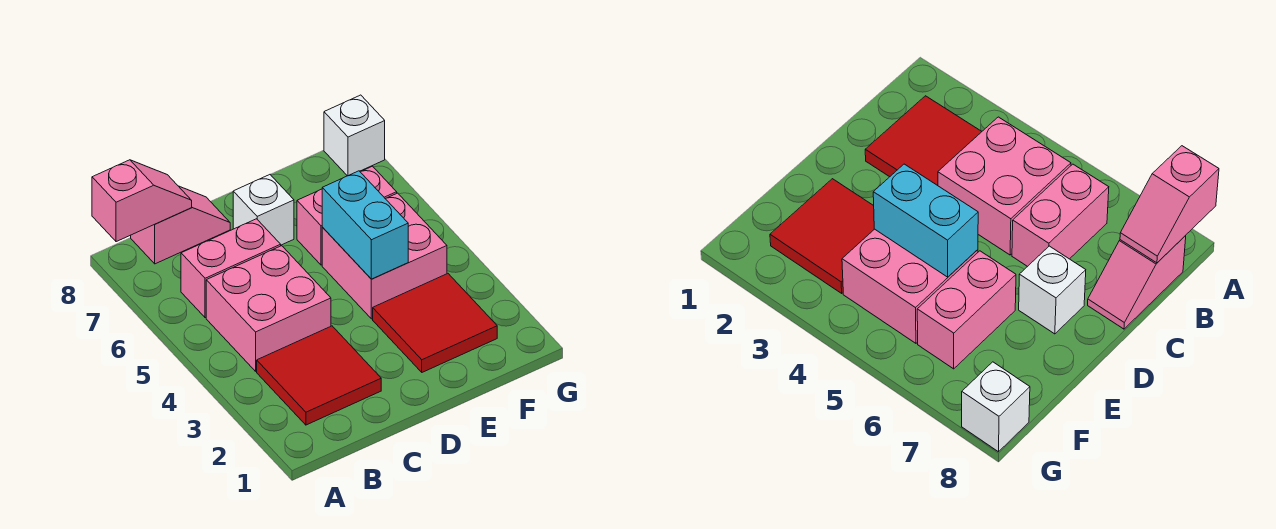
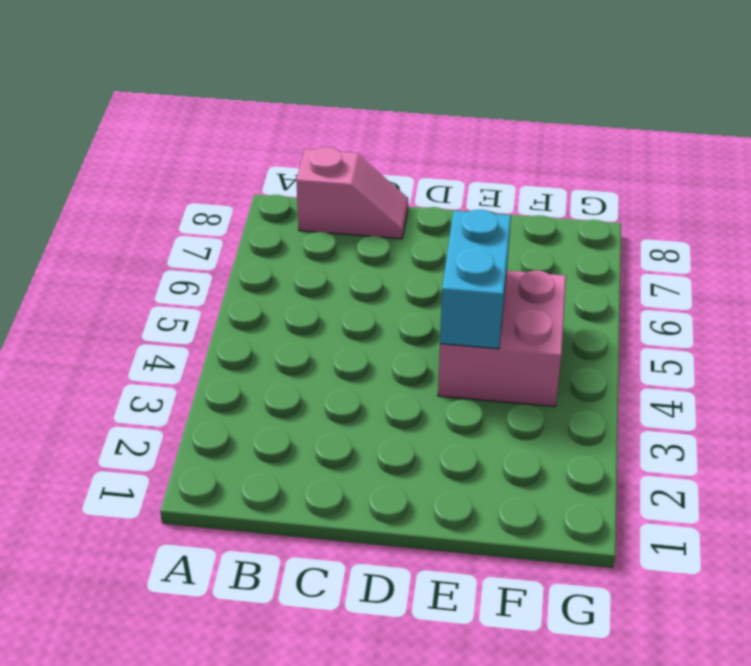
none -> red tile B2:C3 level 1
none -> pink brick B4:C5 level 1

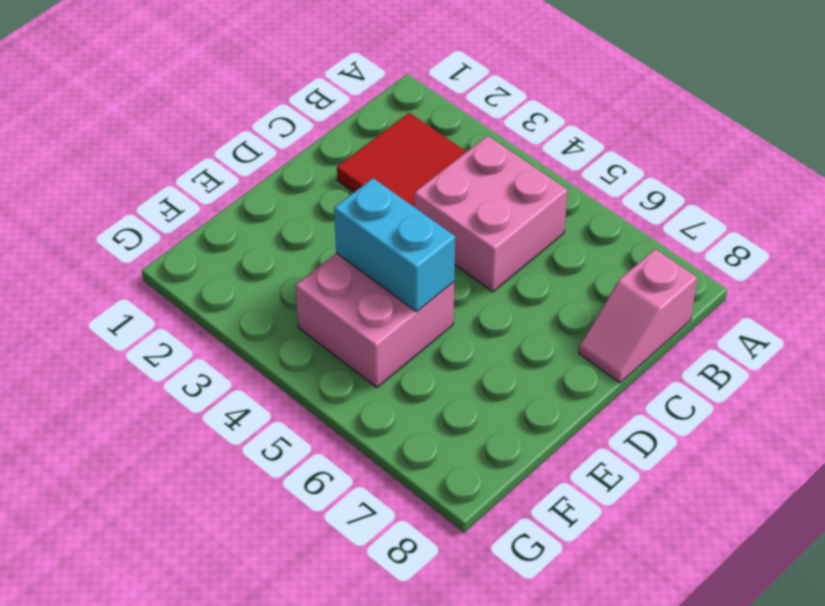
none -> pink brick B6:C6 level 1
none -> white brick D7 level 1

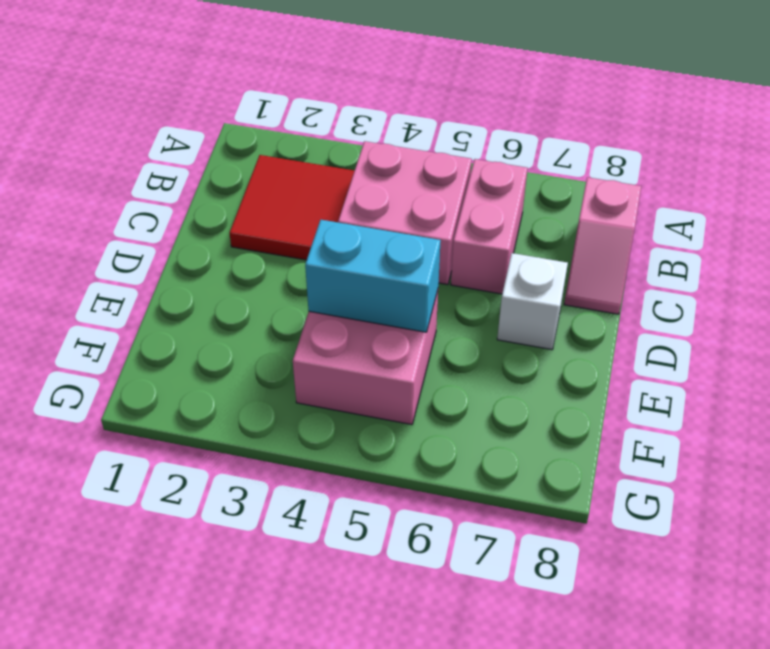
none -> red tile E2:F3 level 1
none -> pink brick E6:F6 level 1

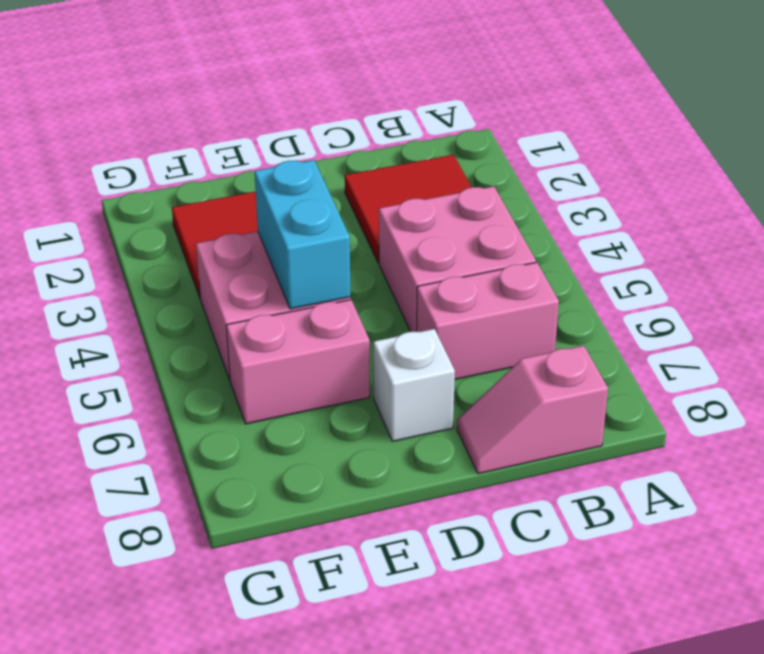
none -> white brick G8 level 1
none -> pink slope A8:B8 level 2 top A

